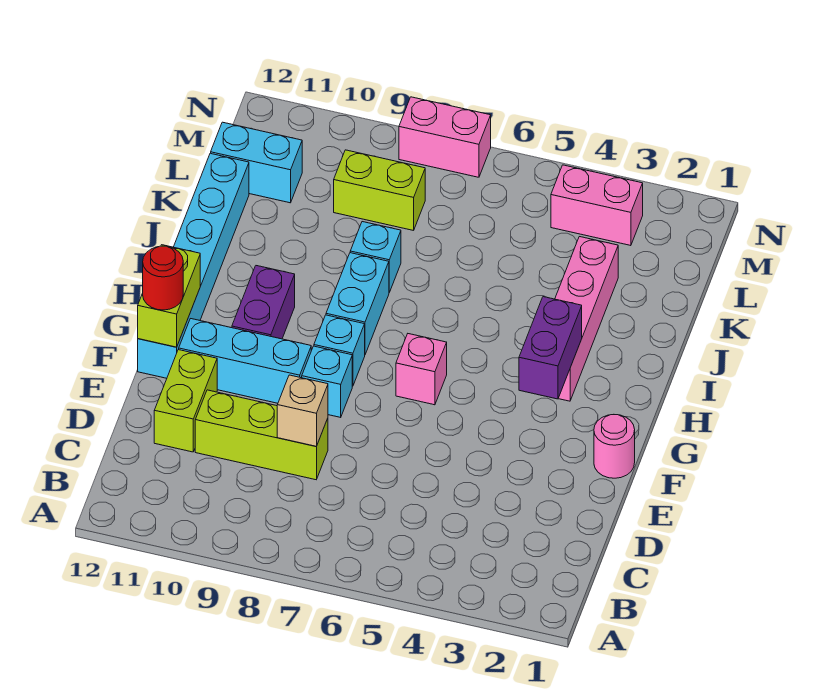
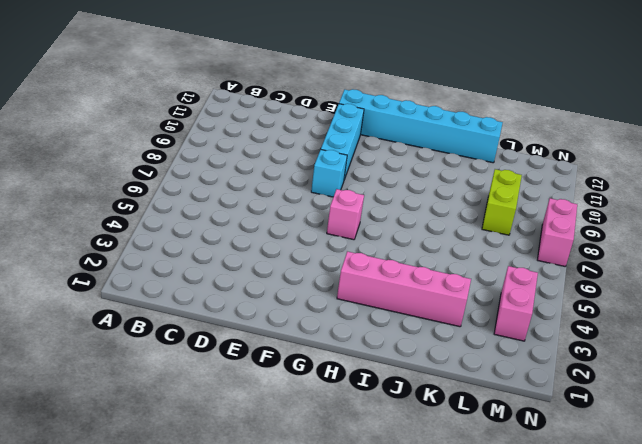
none -> lime brick D8:D10 level 1
none -> lime brick D11:E11 level 1
none -> pink round brick F1 level 1

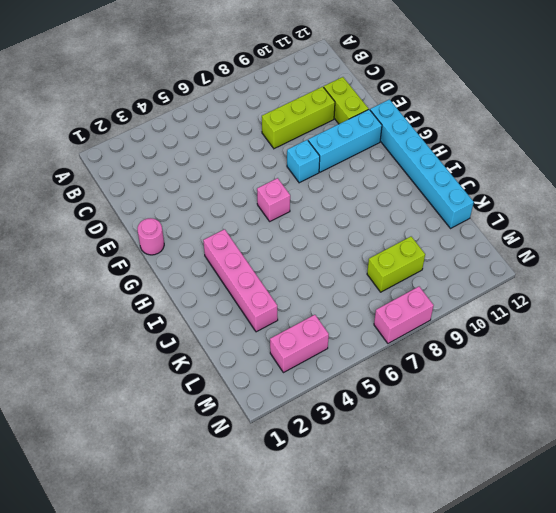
none -> cyan brick G8 level 1
none -> purple brick G10:H10 level 1
none -> cyan brick H8:I8 level 1

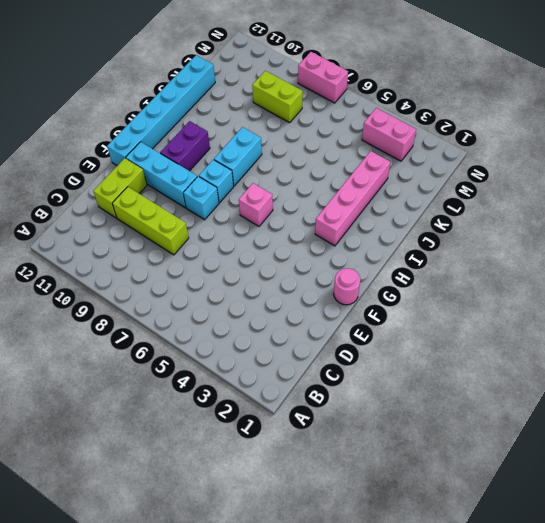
none -> cyan brick J8 level 1
none -> cyan brick L11:L12 level 1
none -> tan brick D8 level 2

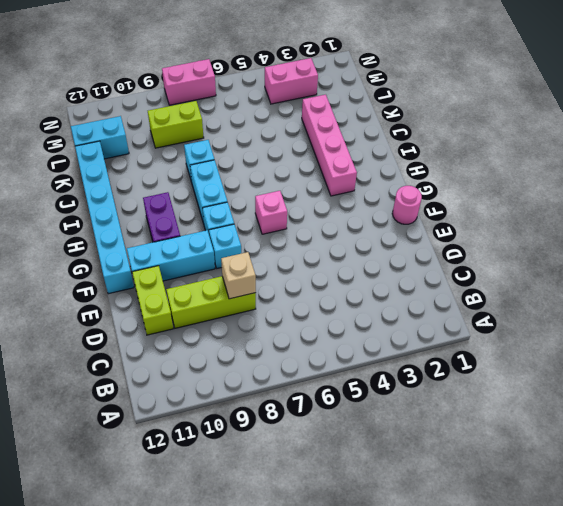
none -> lime brick F12:G12 level 2
none -> purple brick G3:H3 level 2
none -> red round brick F12 level 3

